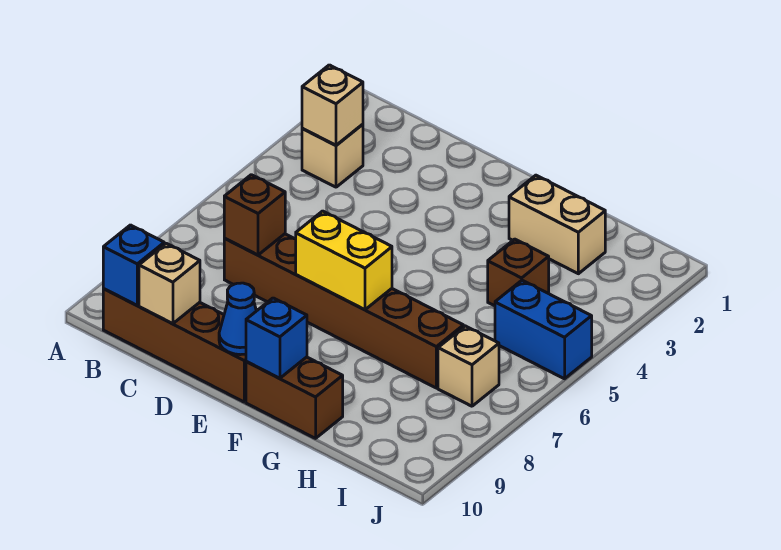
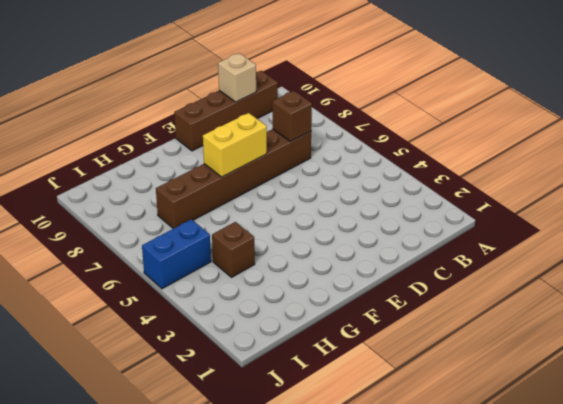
none -> tan brick B3 level 1
none -> brown brick F10:G10 level 1
none -> tan brick G2:H2 level 1

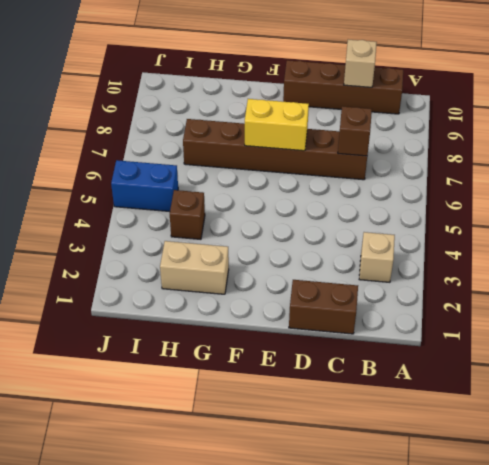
brown brick C1:D1 level 1 -> brown brick F10:G10 level 1
none -> tan brick I7 level 1
none -> tan brick B3 level 2
none -> blue brick B10 level 2

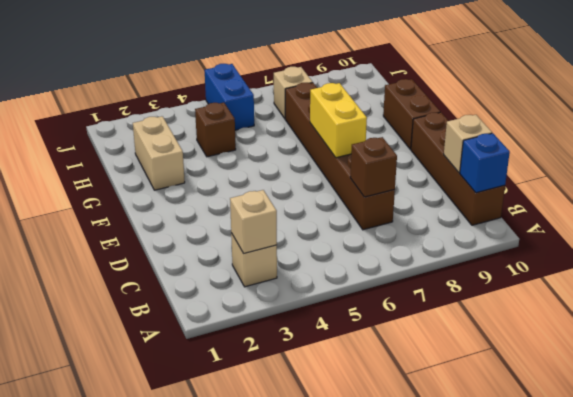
none -> blue cone E10 level 2
none -> blue brick F10 level 2

